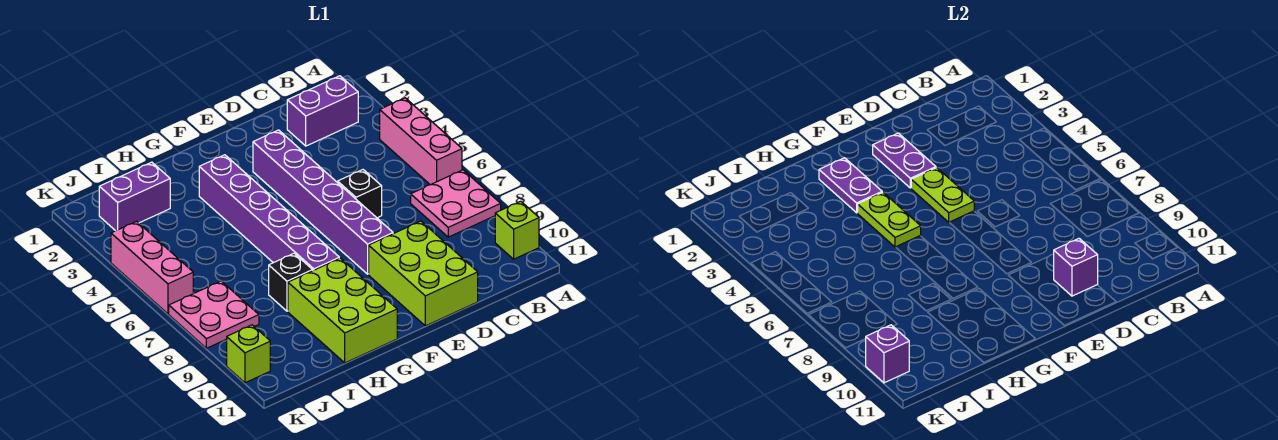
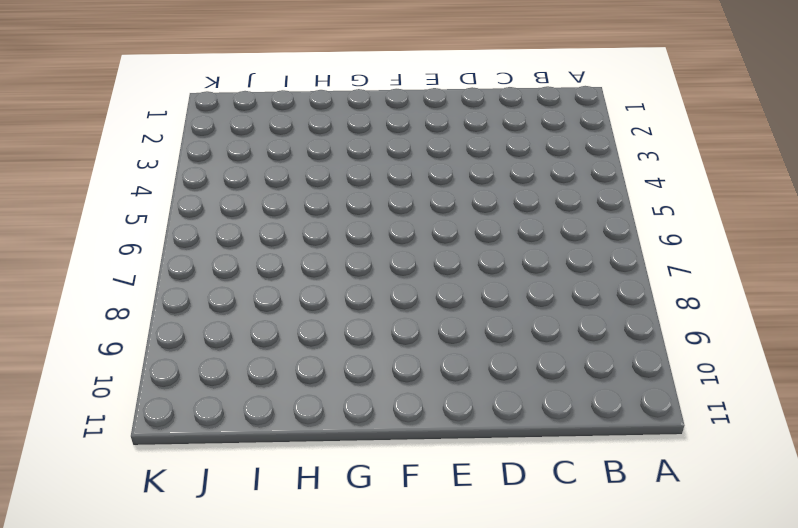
none -> pink brick A4:A6 level 1
none -> pink plate A7:B8 level 1
none -> lime brick A10 level 1

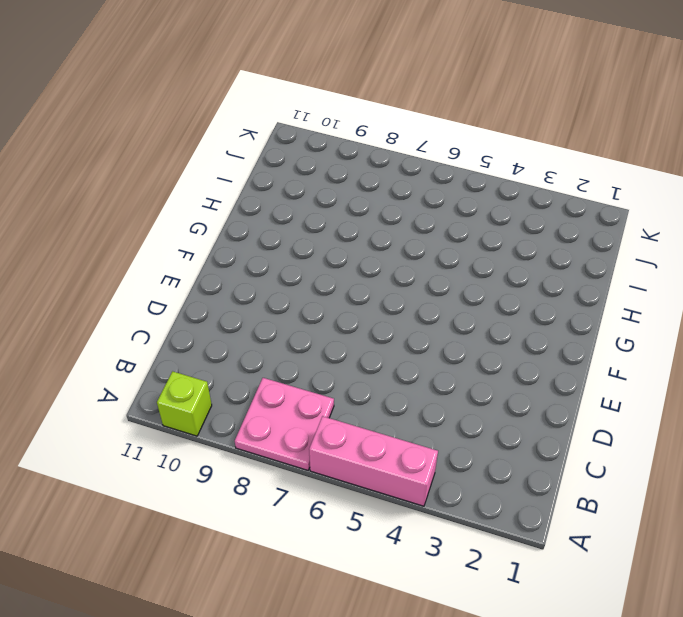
none -> purple brick B2:C2 level 1
none -> black brick D6 level 1
none -> lime brick D9:E11 level 1

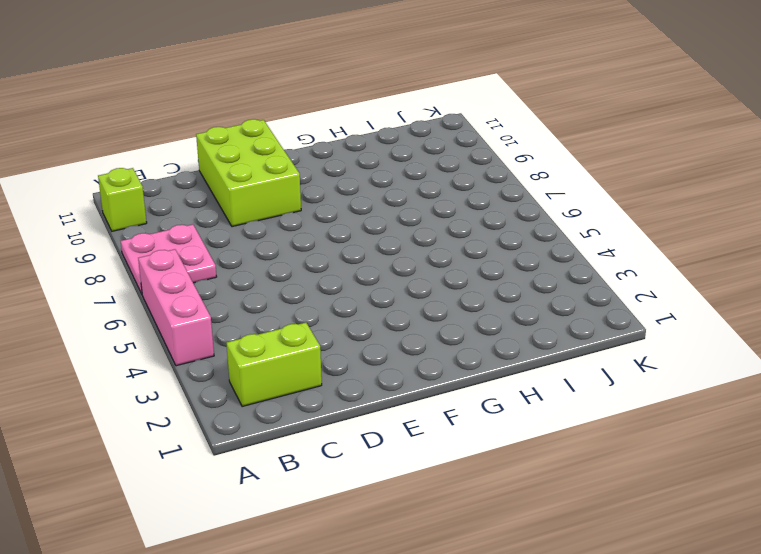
lime brick B2:C2 level 1 -> purple brick B2:C2 level 1
none -> black brick D6 level 1
none -> purple brick E3:E8 level 1
none -> purple brick G3:G8 level 1

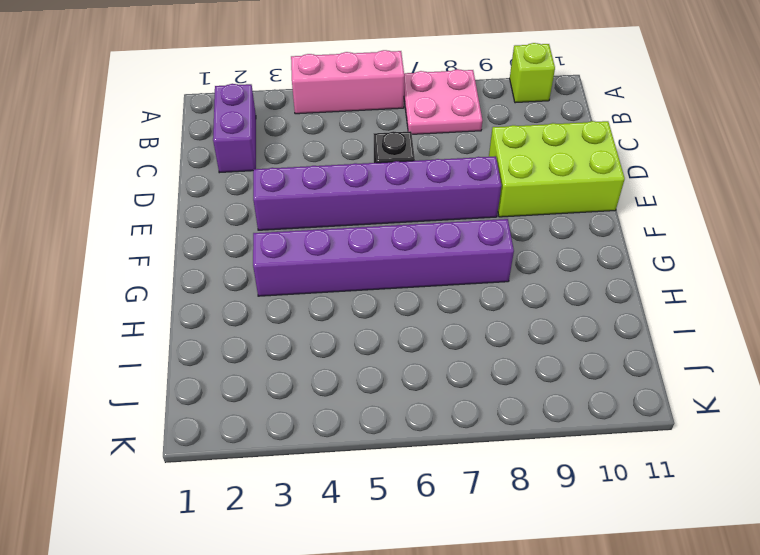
none -> lime brick G9:H11 level 1
none -> black brick H8 level 1
none -> purple brick I2:J2 level 1

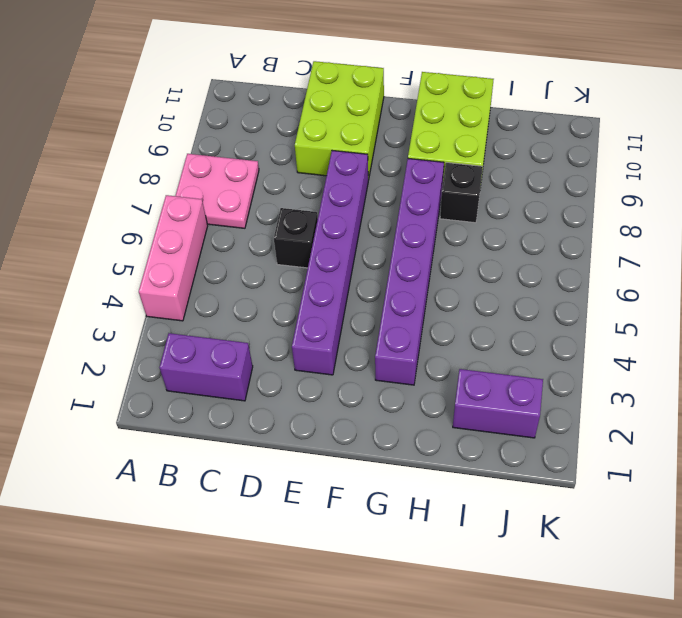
none -> lime brick A10 level 1
none -> pink plate J7:K8 level 1
none -> pink brick K4:K6 level 1

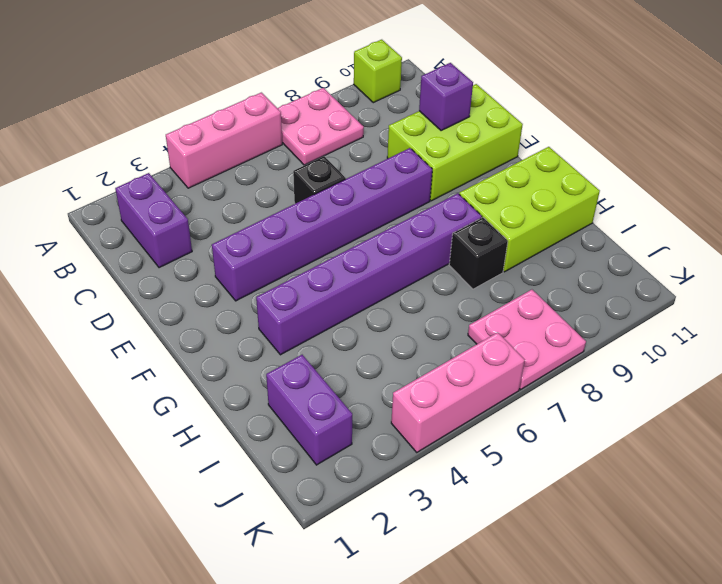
none -> lime brick K10 level 1
none -> purple plate E2:E3 level 2
none -> lime plate E4:E5 level 2

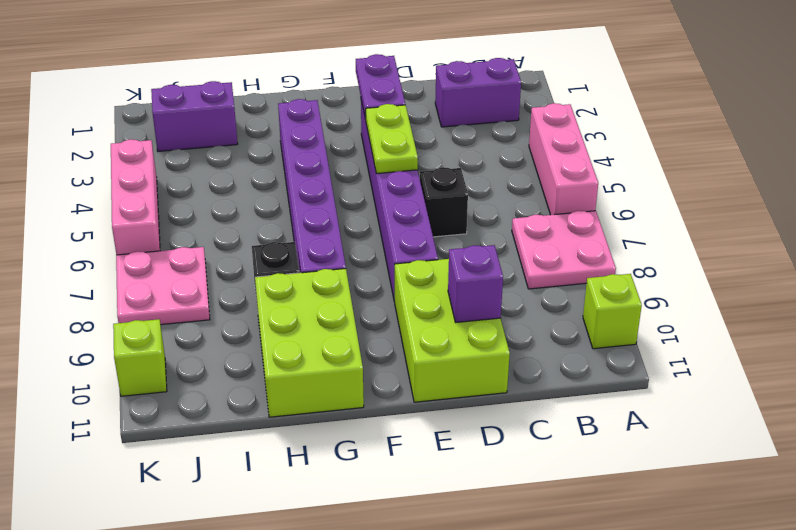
none -> purple plate G2:G3 level 2
none -> lime plate G4:G5 level 2
none -> purple brick K10 level 2

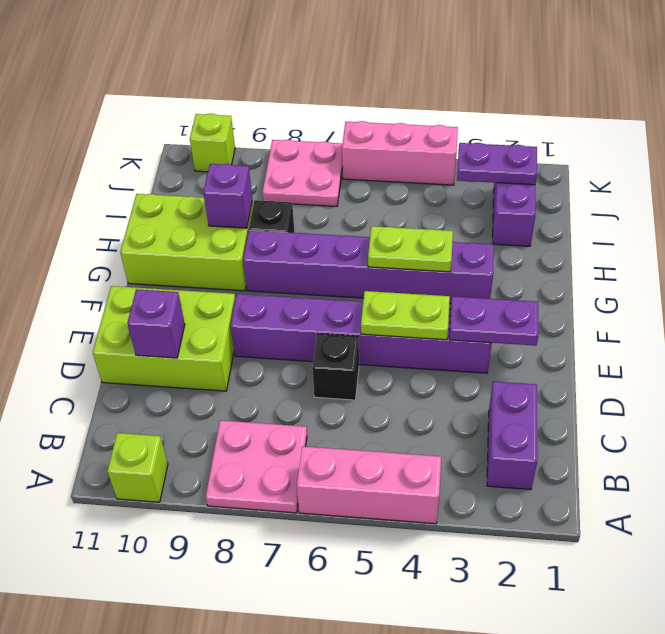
purple brick H9 level 2 -> purple brick K10 level 2
purple plate J2:J3 level 2 -> purple plate G2:G3 level 2

